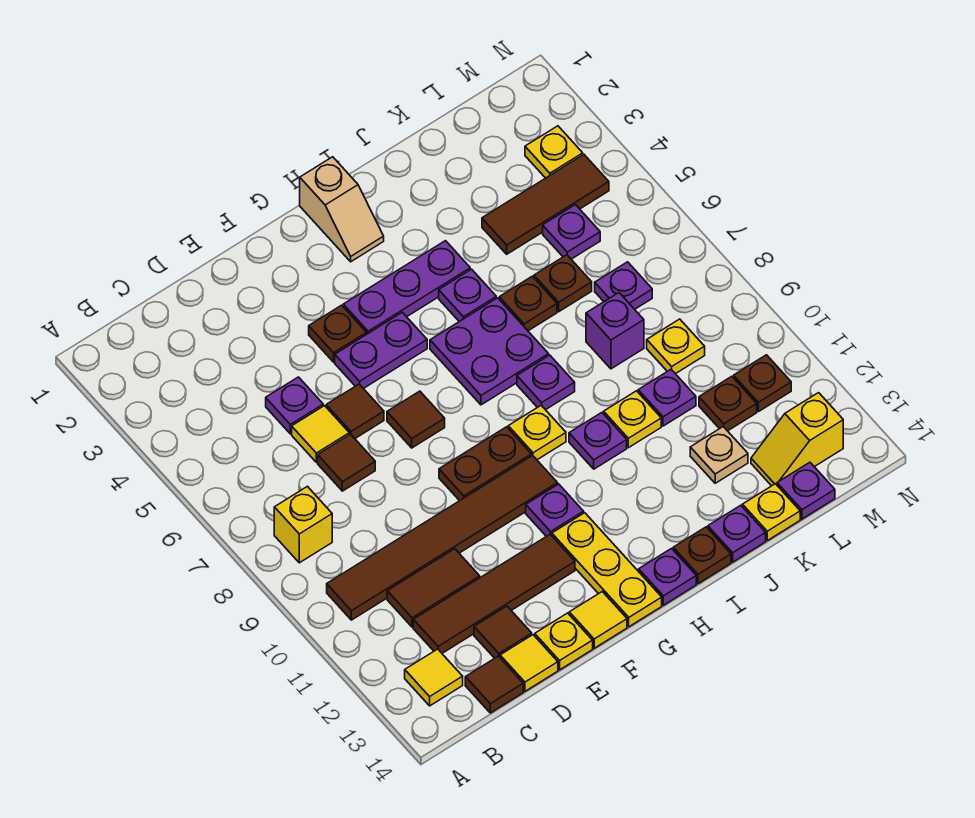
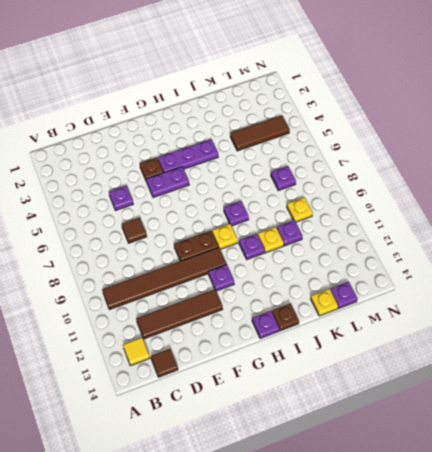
none -> yellow brick B8 level 1
none -> brown tile C11:D11 level 1
none -> yellow tile D6 level 1
none -> brown tile D13 level 1

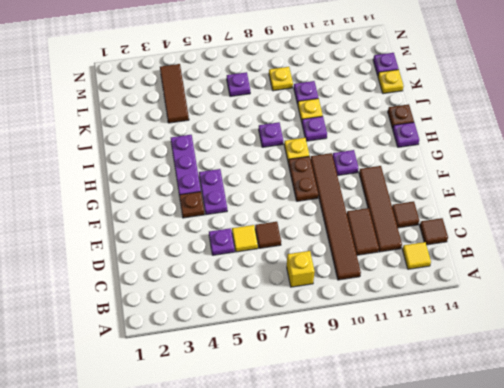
none -> yellow tile D14 level 1
none -> brown tile E6 level 1
none -> yellow plate E14 level 1
none -> brown tile F7 level 1

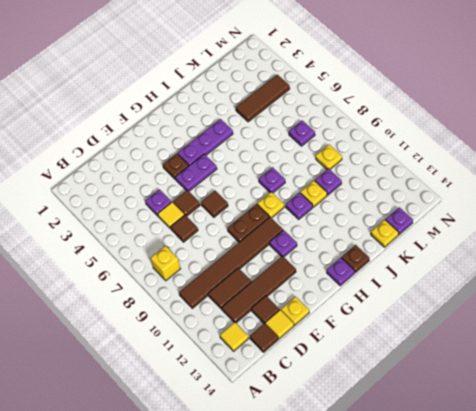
none -> yellow tile F14 level 1
none -> yellow plate G12:G14 level 1
none -> tan slope H1:H2 level 1 top 1
none -> purple plate H6:I7 level 1

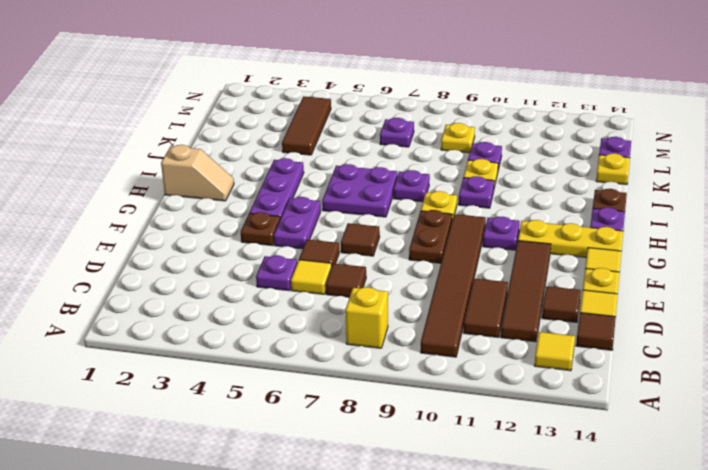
none -> purple plate I5 level 1
none -> brown plate J6 level 1
none -> purple plate J14 level 1
none -> brown plate K6 level 1

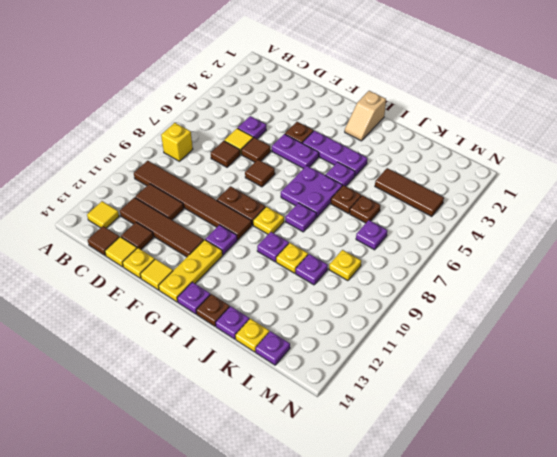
none -> purple brick K8 level 1
none -> tan plate K12 level 1
none -> purple plate L5 level 1
none -> brown plate L11 level 1

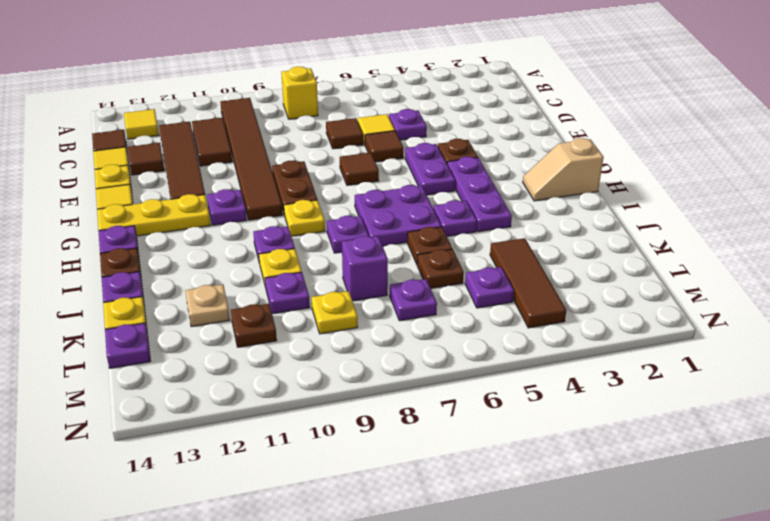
none -> yellow slope L13:M13 level 1 top M
none -> yellow plate M3 level 1
none -> brown plate M11 level 1

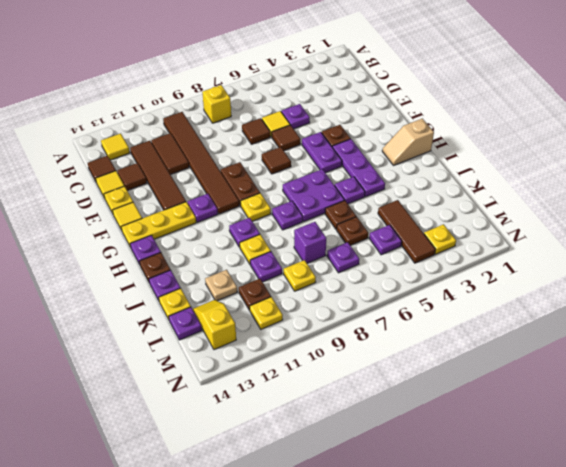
yellow plate M11 level 1 -> brown plate M11 level 1

